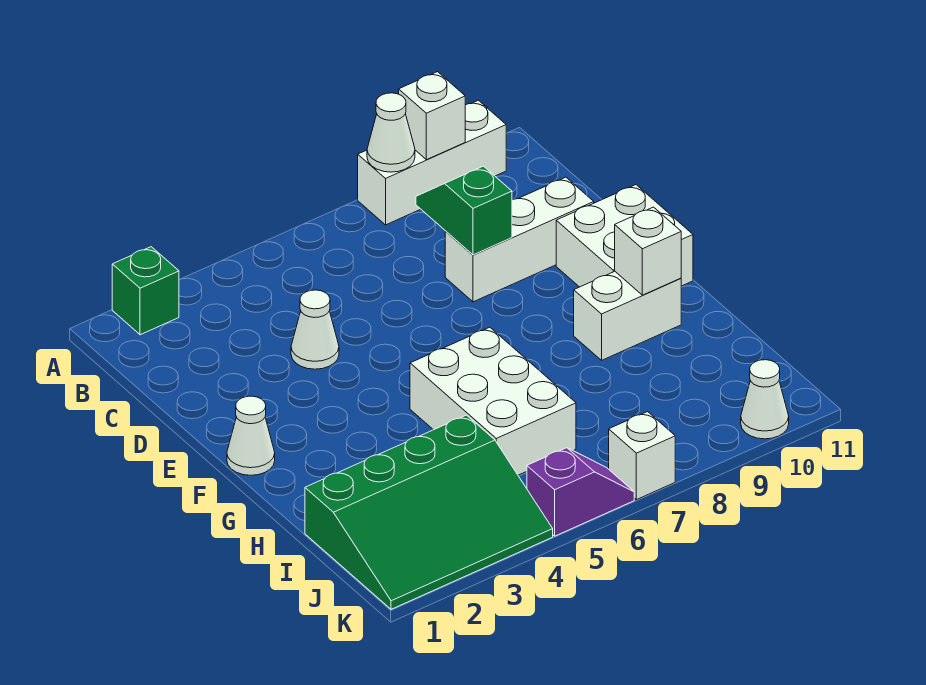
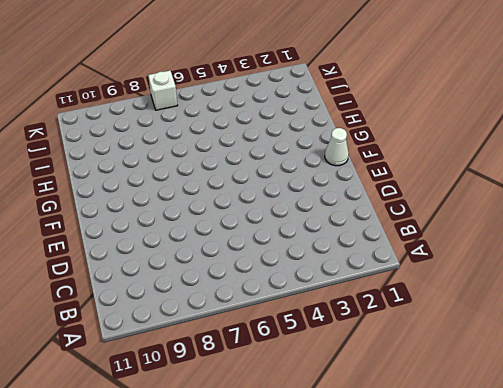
none -> green brick A2 level 1
none -> white brick A8:A10 level 1
none -> white cone D4 level 1

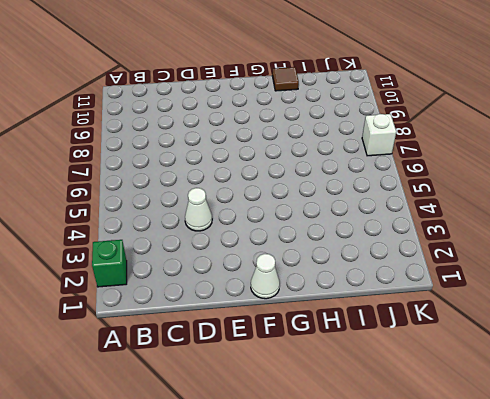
brown tile H11 level 1 -> none
none -> white brick A8:A10 level 1
none -> white brick D8:D10 level 1
none -> white brick E10:F11 level 1

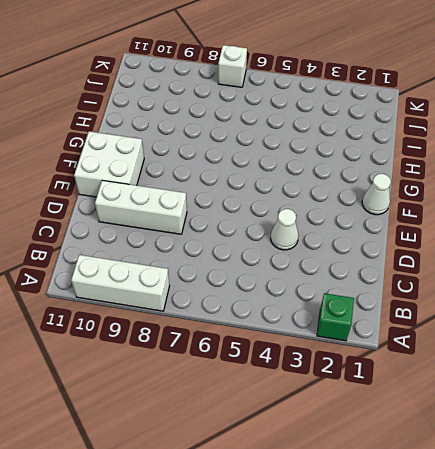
none -> white brick G5:I6 level 1
none -> white brick G9:G10 level 1
none -> green slope I1:K4 level 1 top I

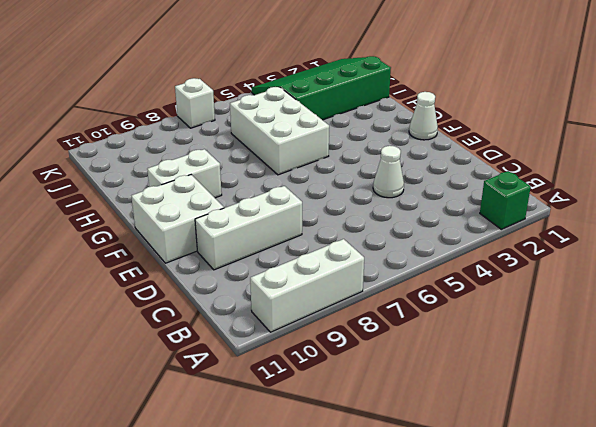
none -> purple slope K5:K6 level 1 top 5
none -> white cone K10 level 1
none -> white cone A8 level 2

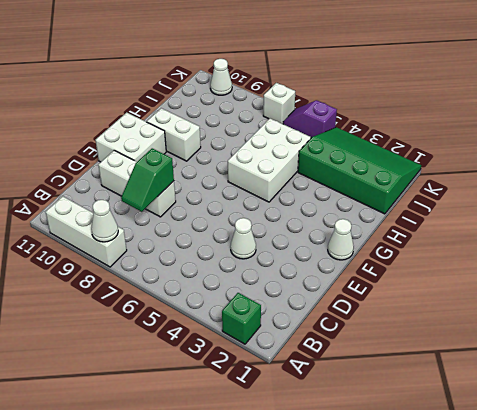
none -> white brick A9 level 2
none -> white brick G10 level 2

